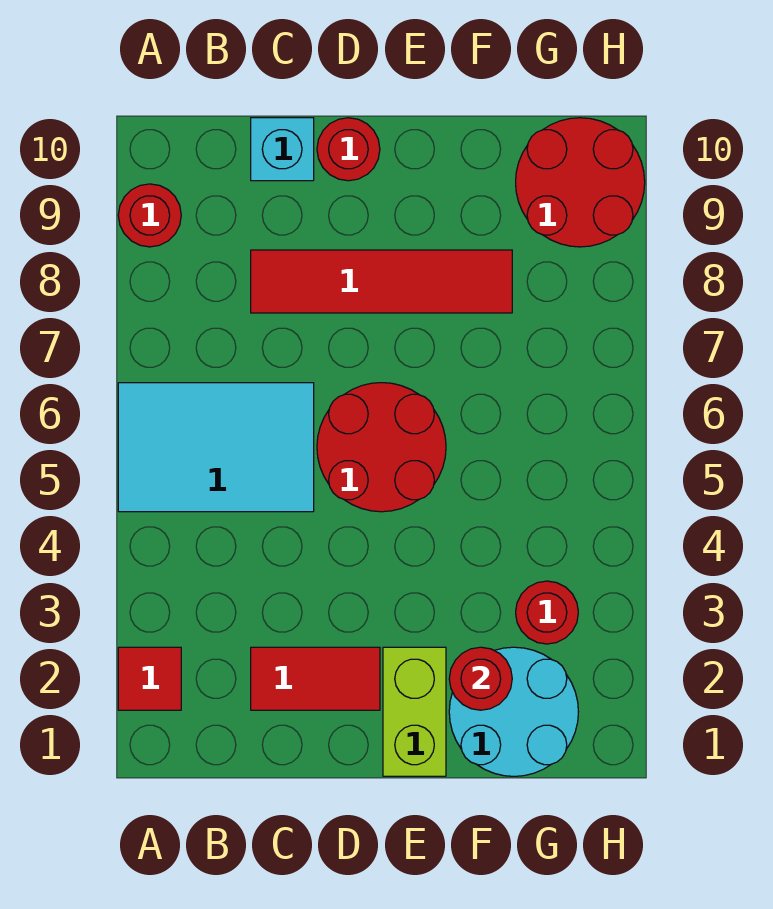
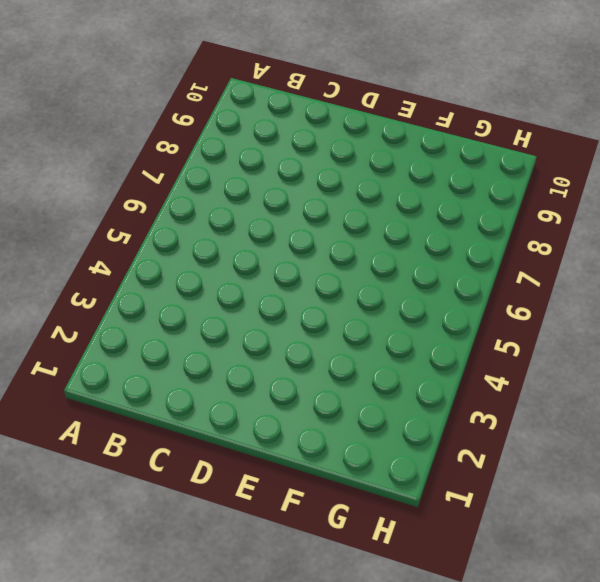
none -> red tile A2 level 1
none -> cyan tile A5:C6 level 1
none -> red round brick A9 level 1

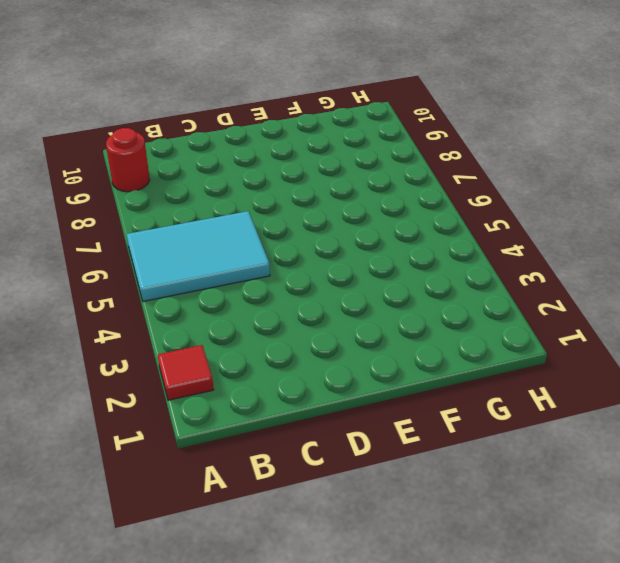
none -> red tile C2:D2 level 1
none -> red tile C8:F8 level 1
none -> cyan brick C10 level 1

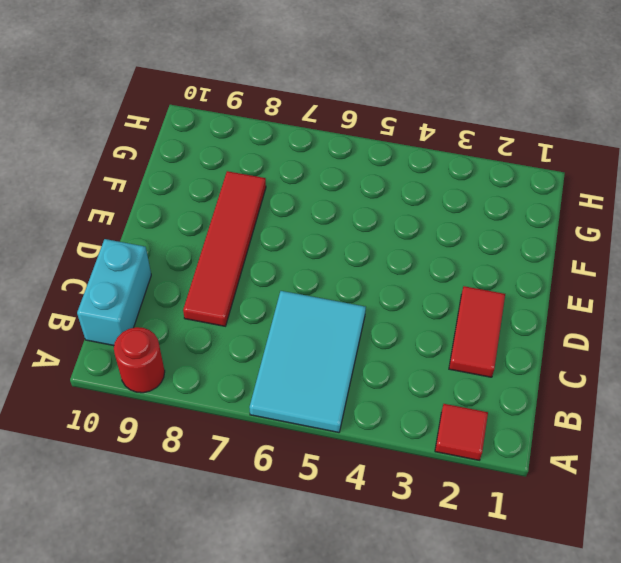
cyan brick B10:C10 level 1 -> cyan brick C10 level 1
none -> red round brick D5:E6 level 1
none -> red round brick D10 level 1
none -> lime brick E1:E2 level 1

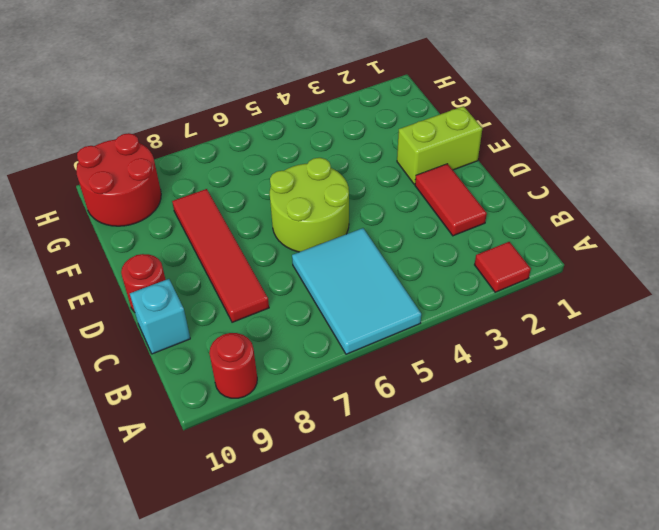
lime round brick D5:E6 level 1 -> red round brick D5:E6 level 1
none -> cyan round brick F1:G2 level 1
none -> red round brick G3 level 1
none -> red round brick F2 level 2

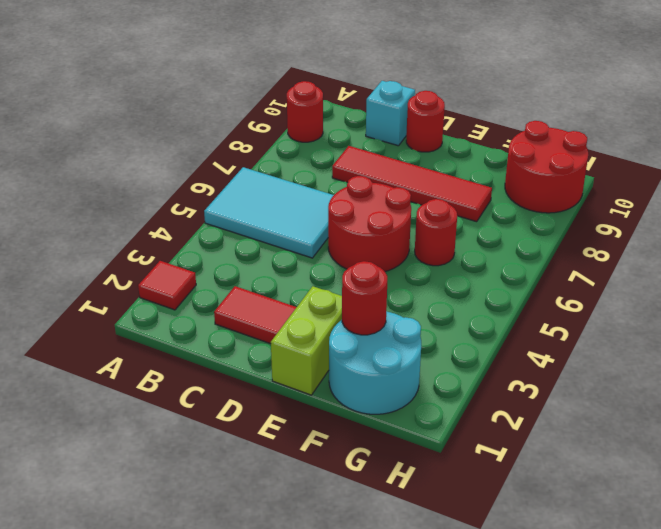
red round brick F6 level 1 -> red round brick G3 level 1

